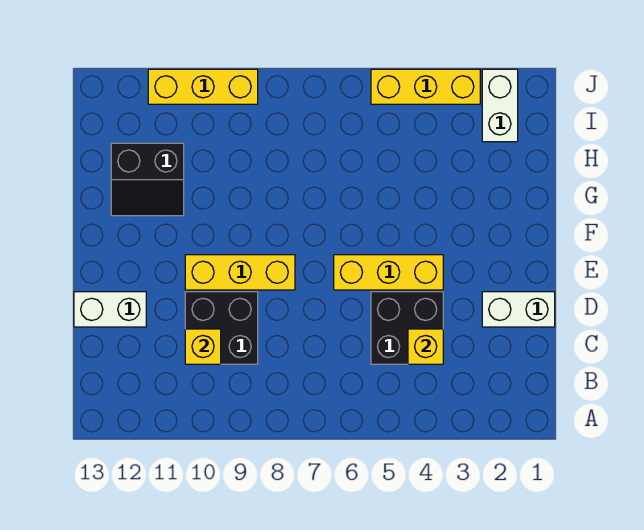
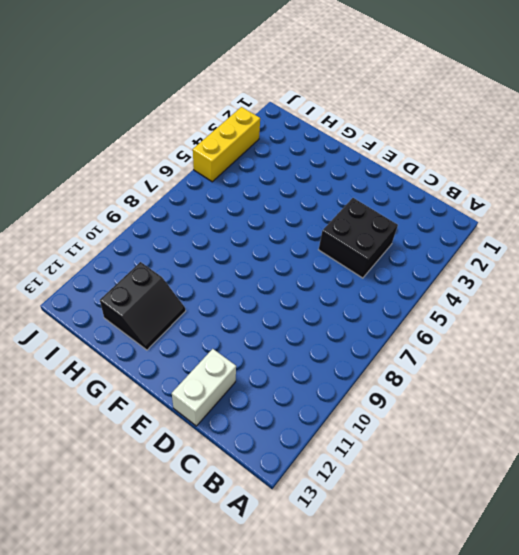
none -> black brick C9:D10 level 1
none -> white brick D1:D2 level 1
none -> yellow brick E4:E6 level 1

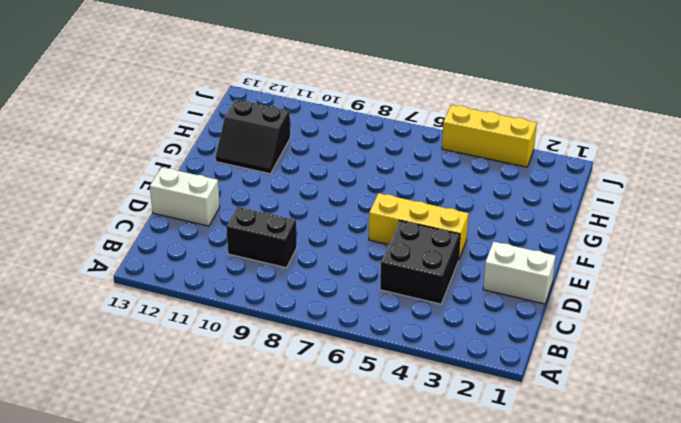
black brick C9:C10 level 1 -> black brick C9:D10 level 1
none -> yellow brick E8:E10 level 1
none -> white brick I2:J2 level 1
none -> yellow brick J9:J11 level 1

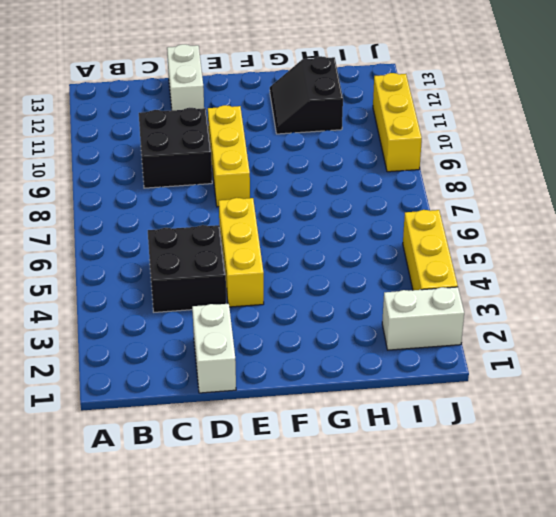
none -> yellow brick C4 level 2
none -> yellow brick C10 level 2

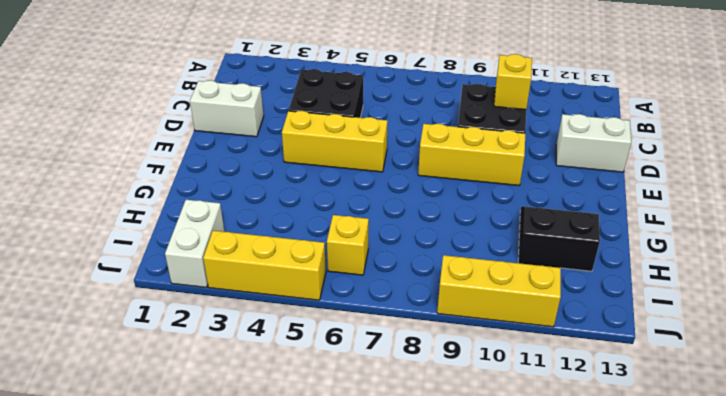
yellow brick I6 level 1 -> yellow brick C4 level 2

